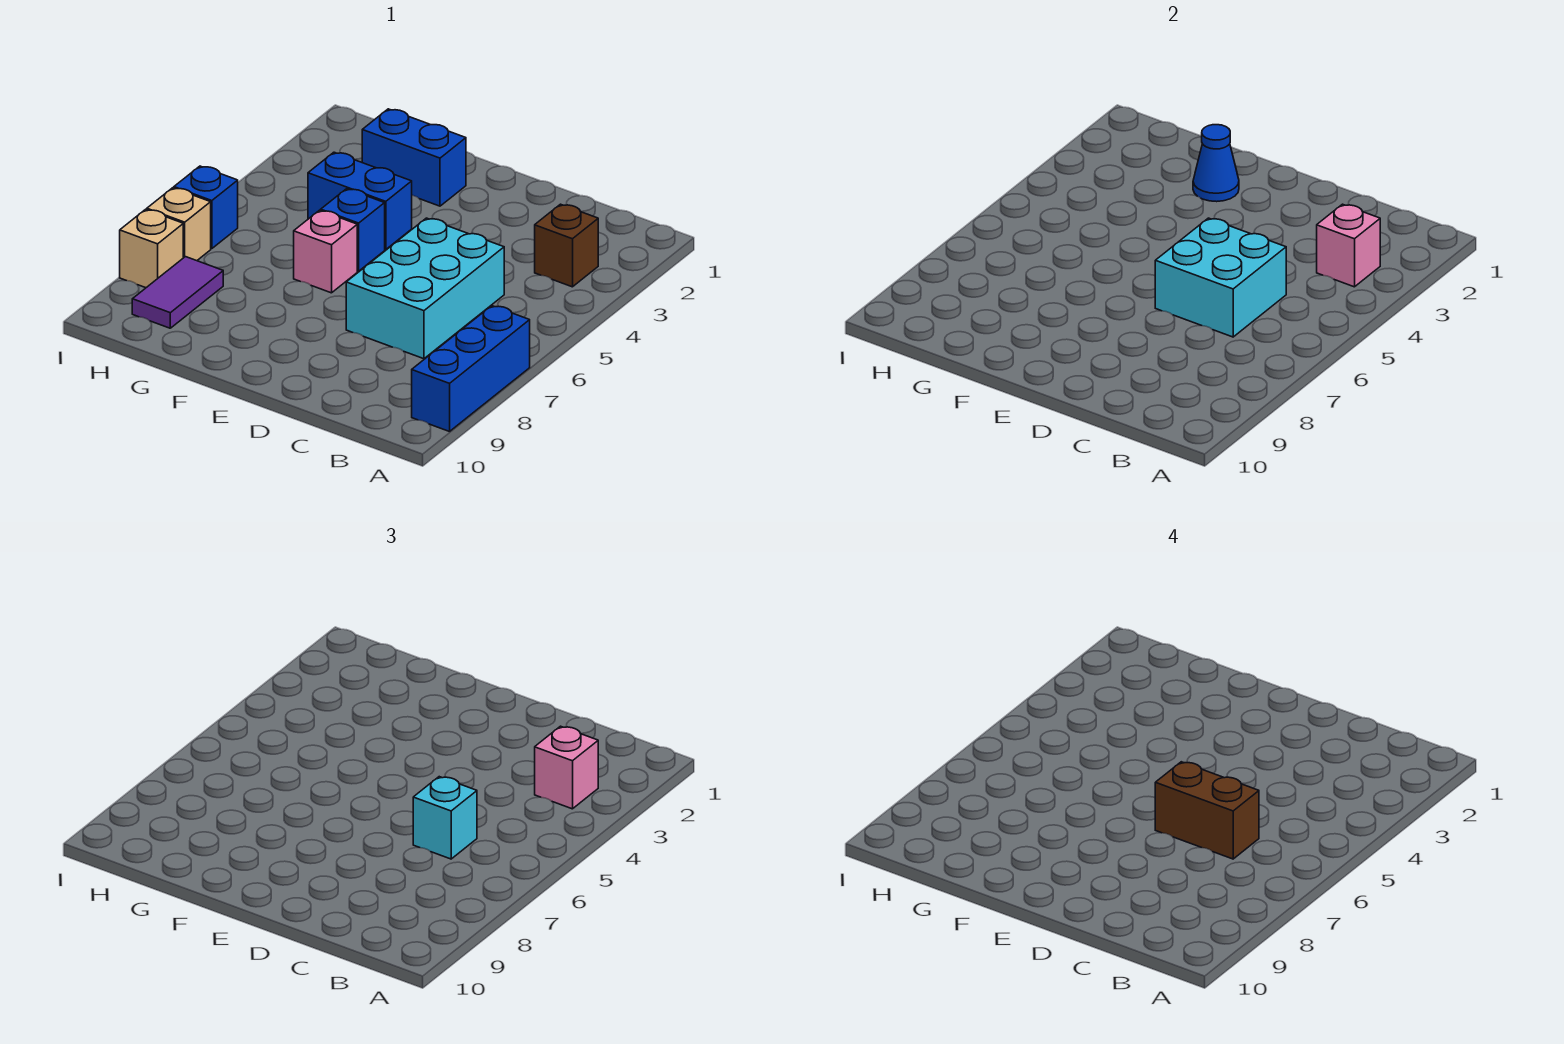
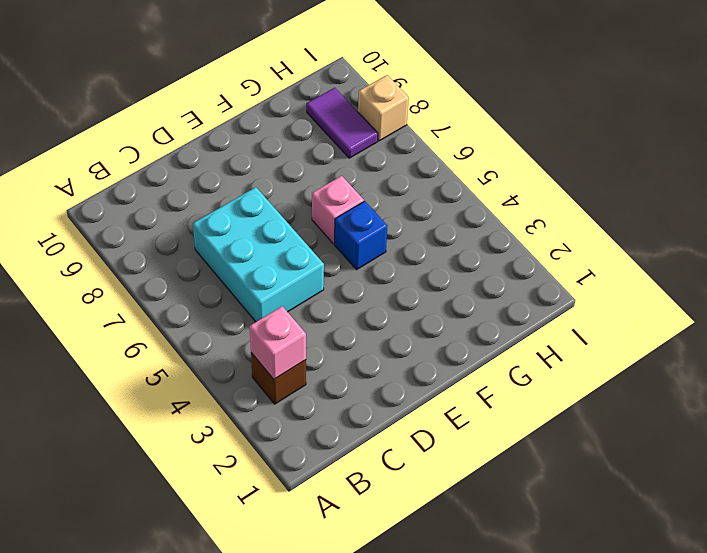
none -> blue brick A7:A9 level 1
none -> blue brick F2:G2 level 1
none -> blue brick F4:G4 level 1

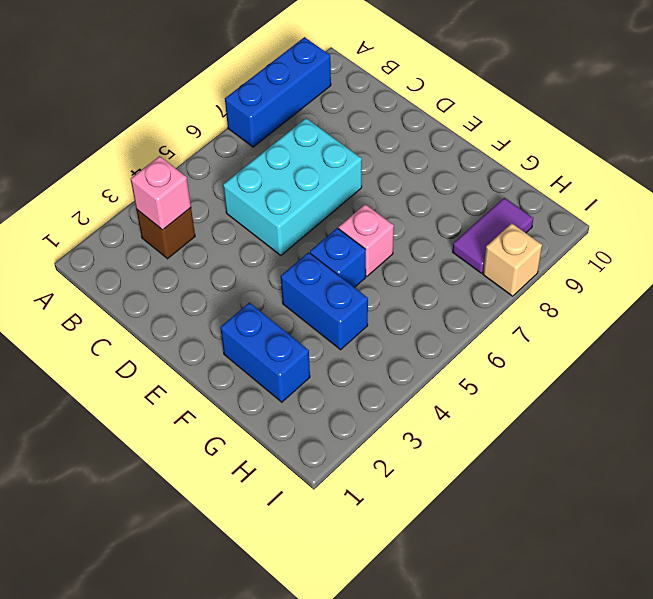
none -> blue brick I6 level 1
none -> tan brick I7 level 1
none -> cyan brick C5:D6 level 2

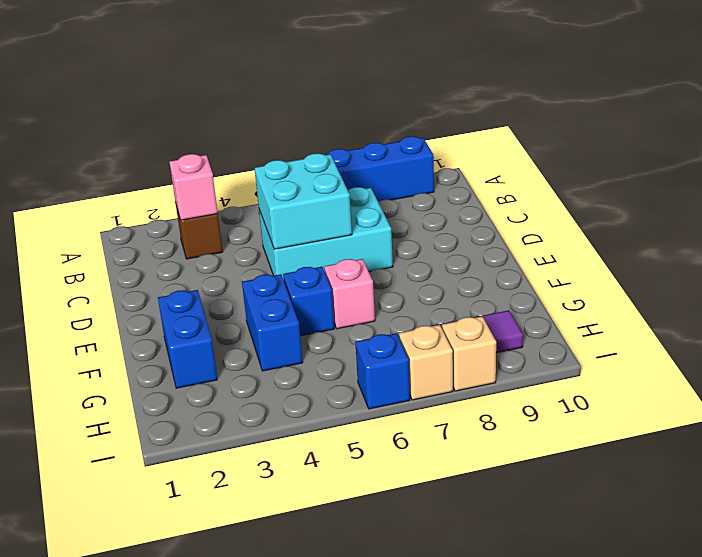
none -> blue cone F2 level 2
none -> pink brick B3 level 3
none -> cyan brick C6 level 3

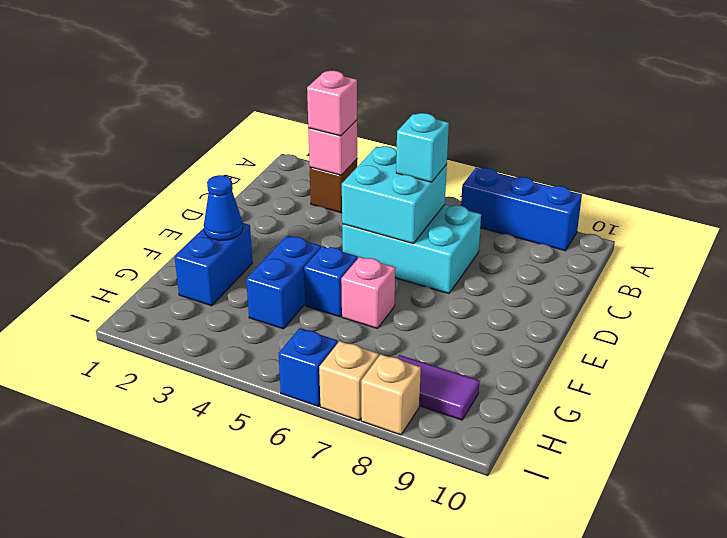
none -> brown brick C6:D6 level 4

